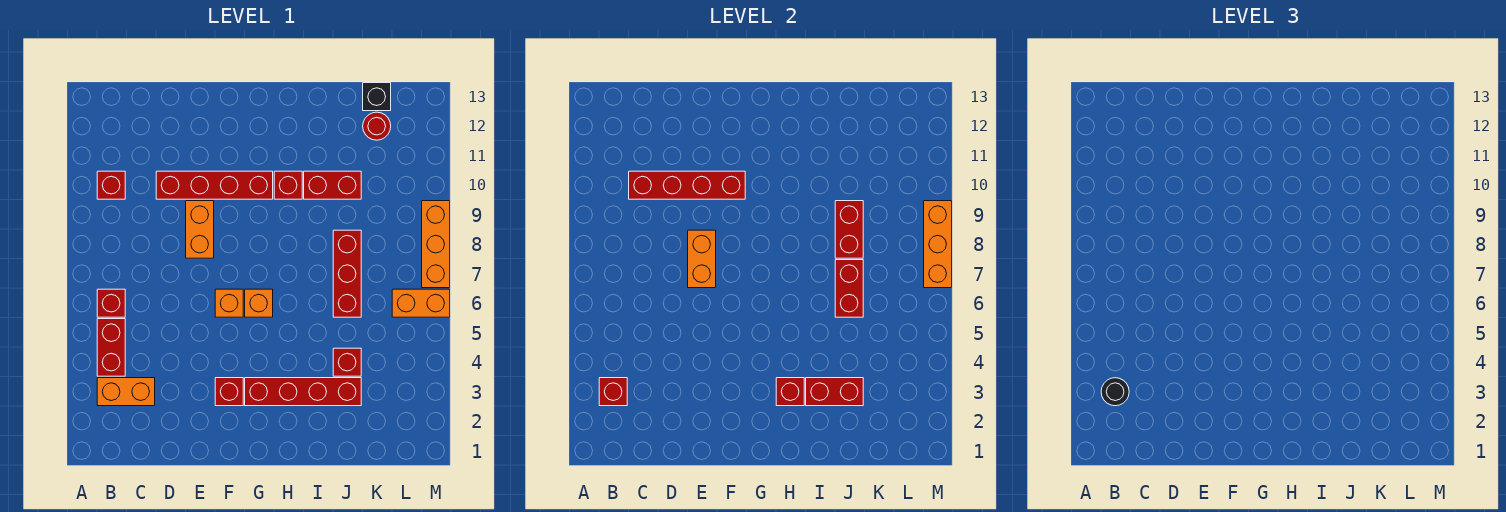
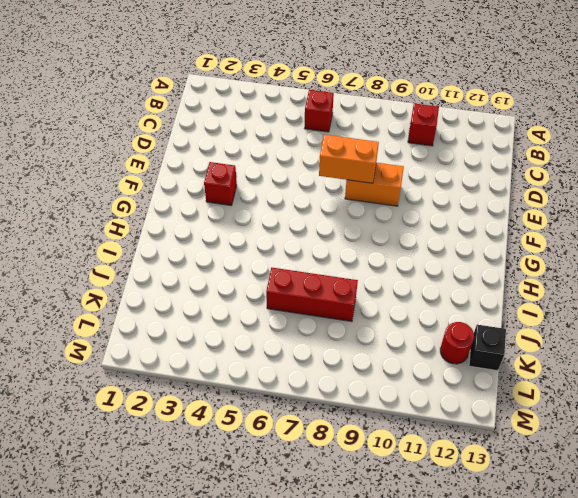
none -> orange brick B3:C3 level 1
none -> red brick B4:B5 level 1
none -> red brick D10:G10 level 1

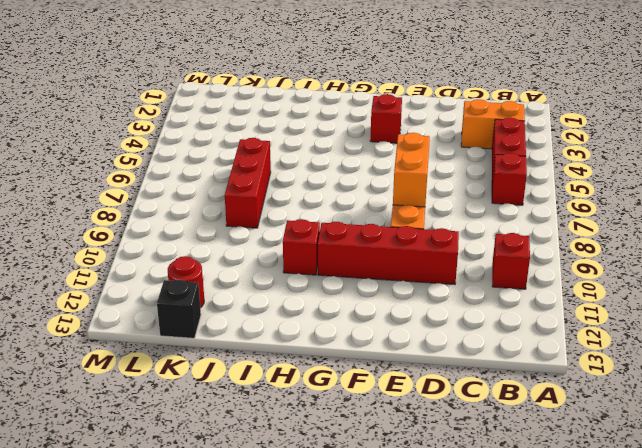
none -> orange brick F6 level 1
none -> red brick G3:J3 level 1
none -> orange brick G6 level 1

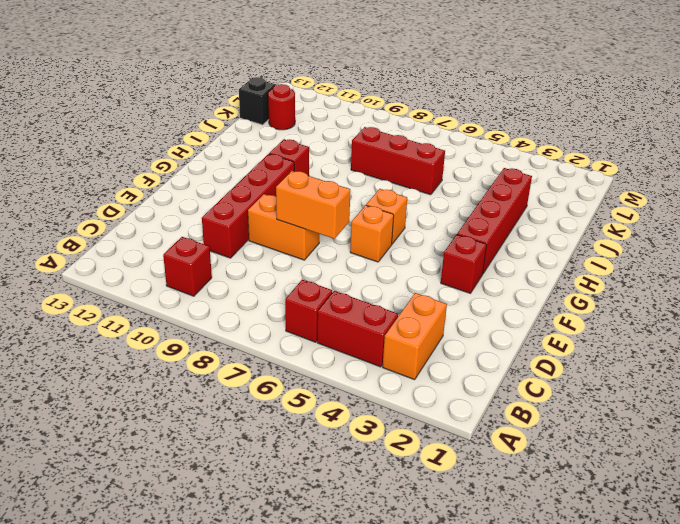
none -> red brick I10:J10 level 1
none -> red brick J4 level 1
none -> orange brick L6:M6 level 1

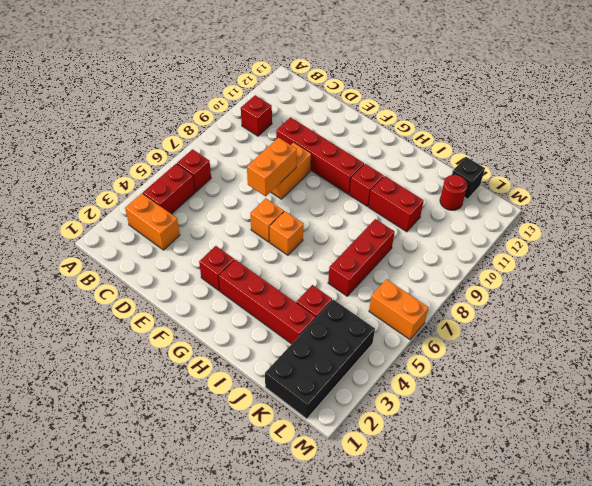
black brick K1:L4 level 1 -> none
none -> orange brick M7:M9 level 1
none -> red brick B3 level 2
none -> red brick C10:F10 level 2

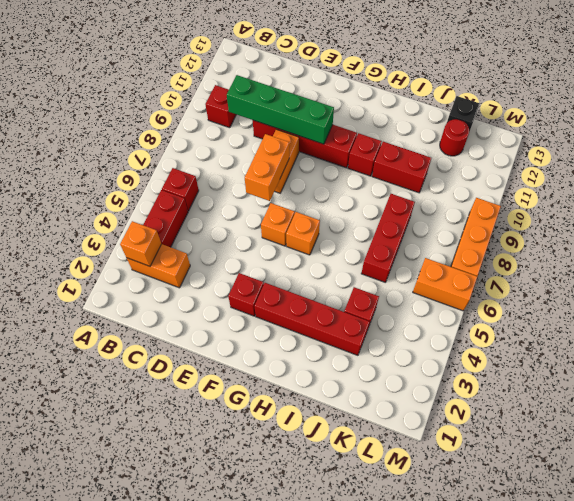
orange brick B3 level 2 -> red brick B3 level 2
green brick C10:F10 level 2 -> red brick C10:F10 level 2
none -> red brick H3 level 2
none -> red brick I3:J3 level 2
none -> red brick J6:J7 level 2

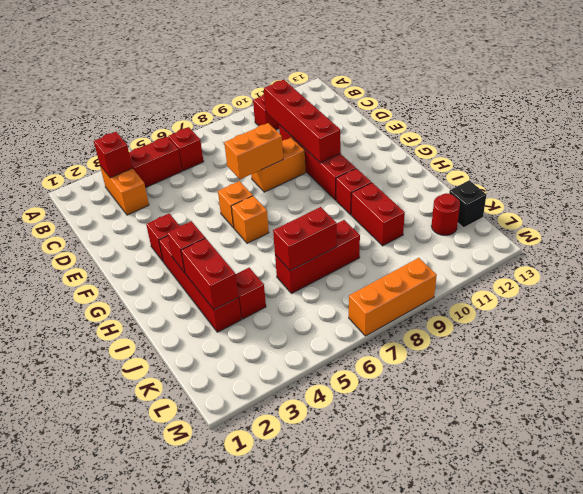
none -> orange brick L6:M6 level 1
none -> red brick J8:J9 level 2
none -> orange brick M7:M9 level 2

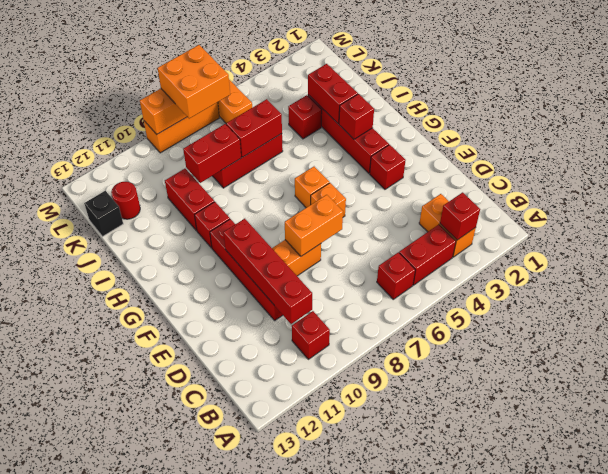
orange brick L7:M8 level 3 -> none
none -> black round brick B3 level 3

